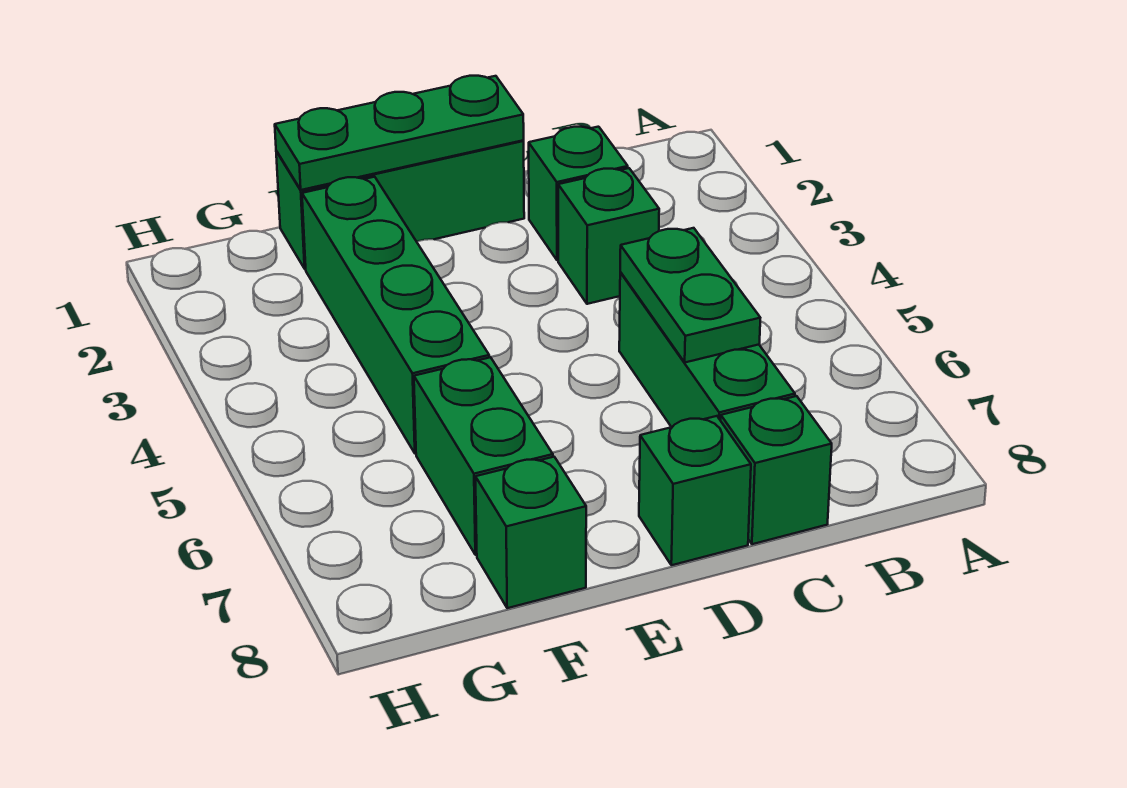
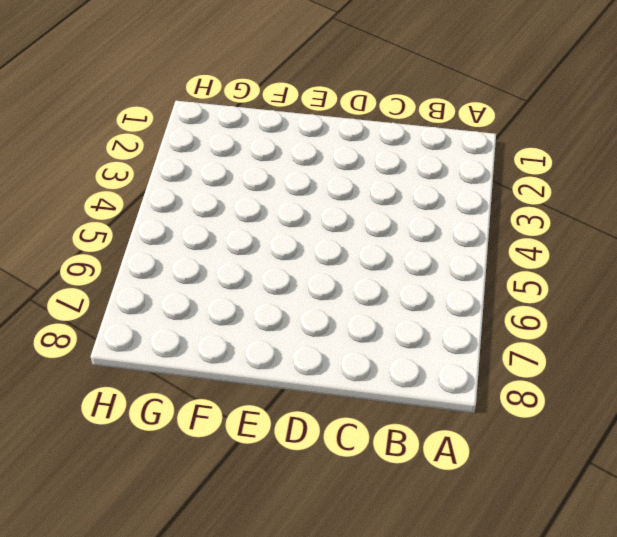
none -> green brick C2 level 1
none -> green brick C3 level 1

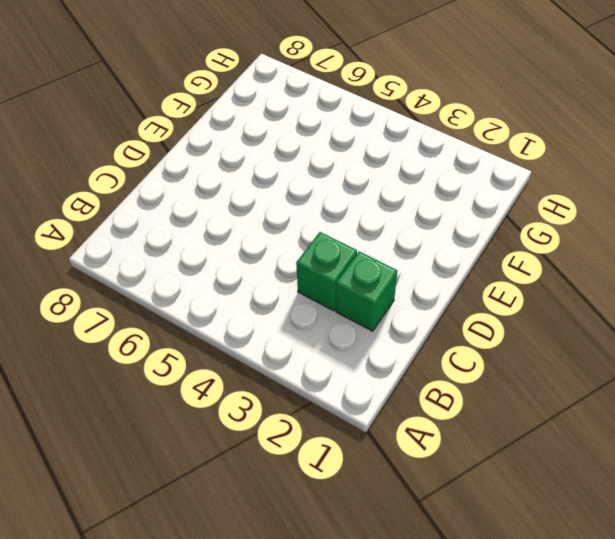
none -> green brick C5:C7 level 1
none -> green brick C8 level 1

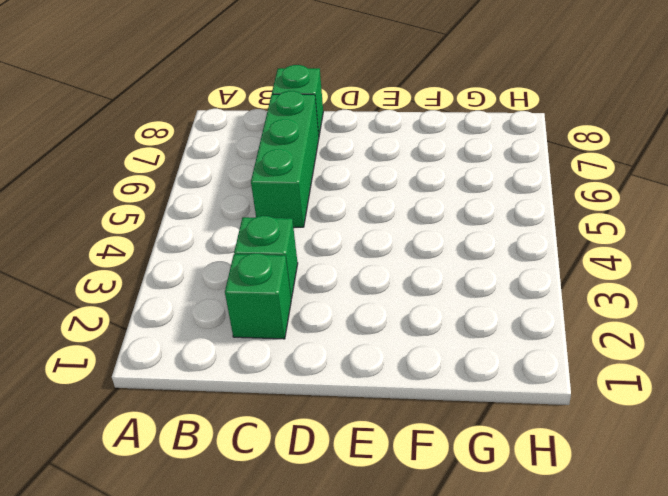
none -> green brick D1:F1 level 1
none -> green brick D8 level 1

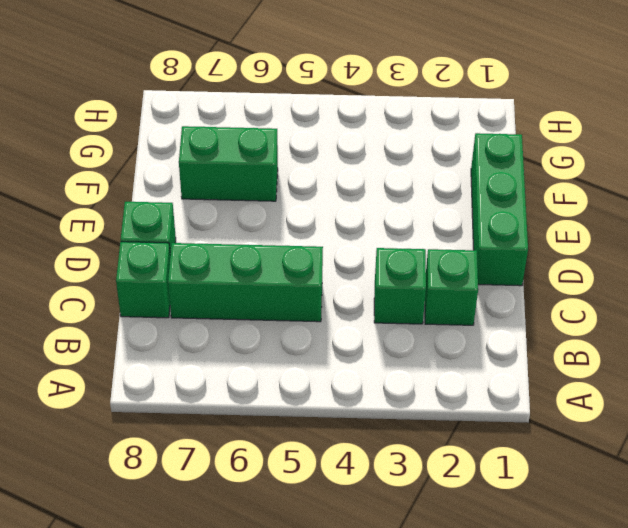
none -> green brick F2:F5 level 1
none -> green brick F8 level 1

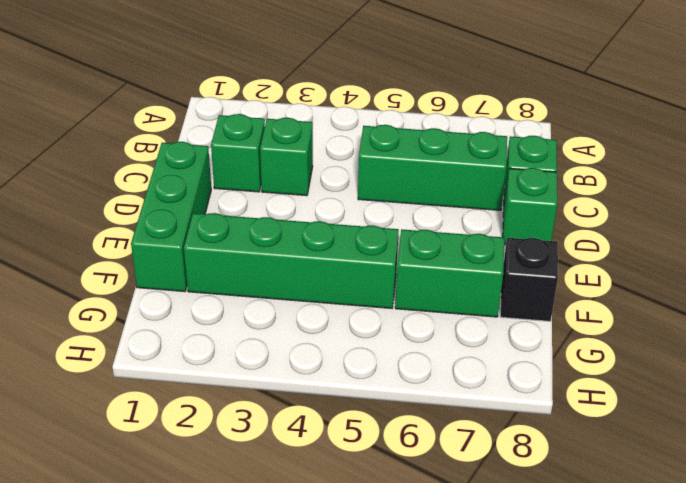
black brick F8 level 1 -> green brick F8 level 1
none -> green plate C5:C6 level 2
none -> green plate D1:F1 level 2

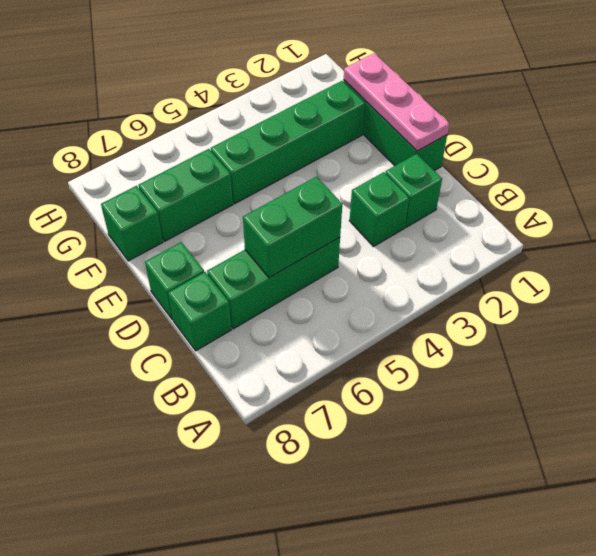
green brick C5:C6 level 2 -> green plate C5:C6 level 2
pink plate D1:F1 level 2 -> green plate D1:F1 level 2

